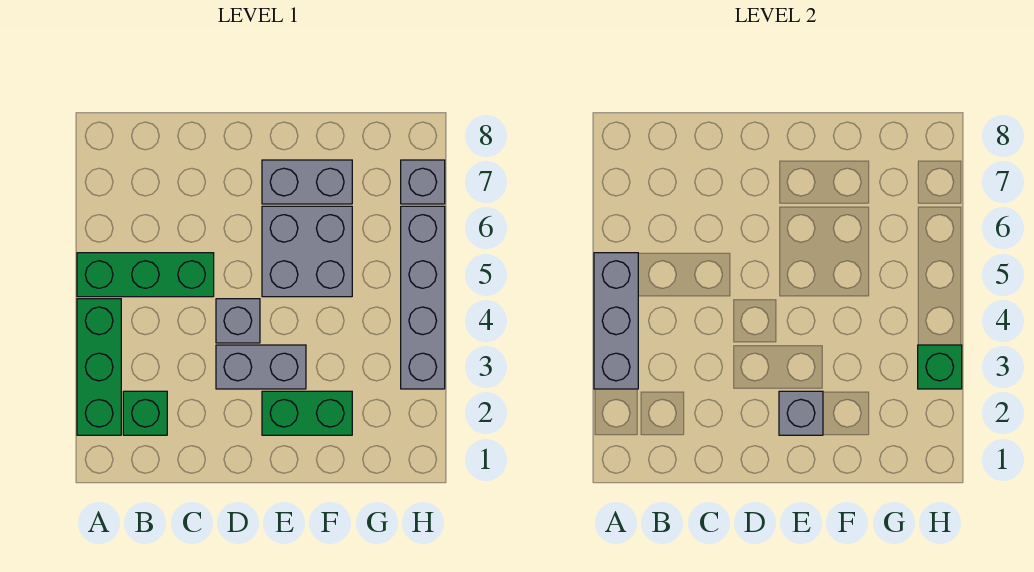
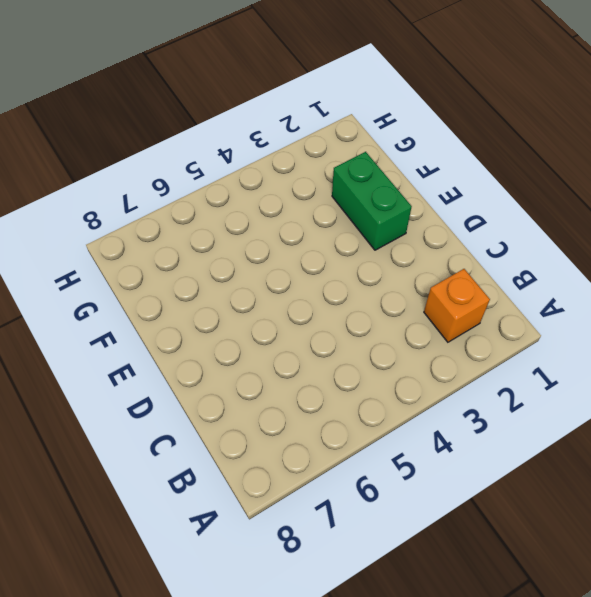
orange brick B2 level 1 -> green brick B2 level 1
none -> green brick A2:A4 level 1
none -> green brick A5:C5 level 1
none -> grey brick D3:E3 level 1

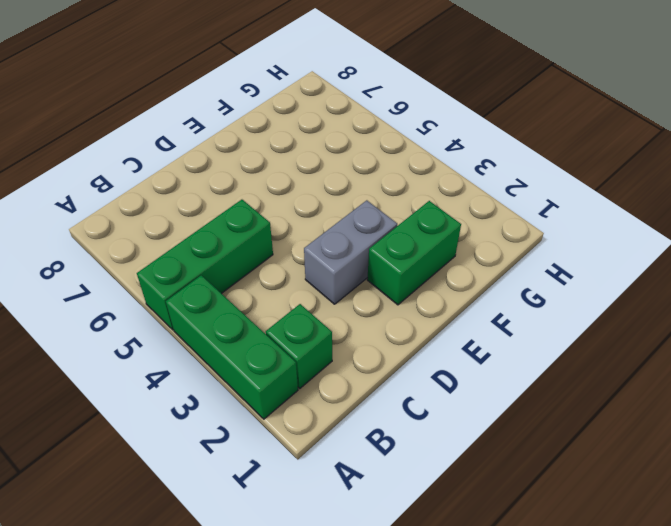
none -> grey brick D4 level 1
none -> grey brick E5:F6 level 1
none -> grey brick E7:F7 level 1

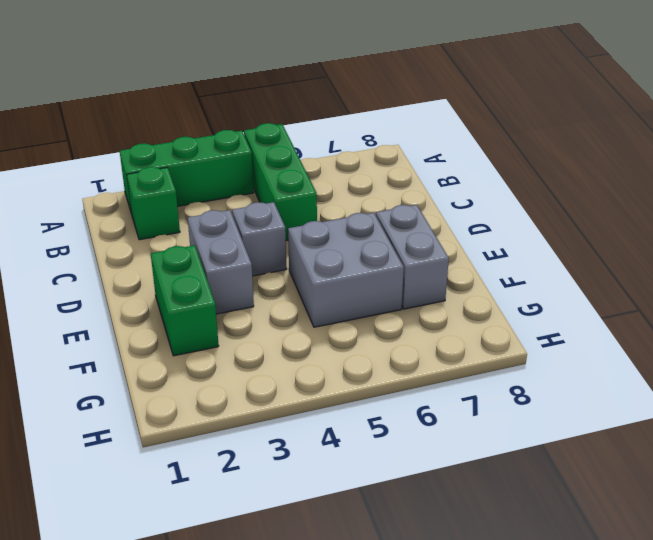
none -> grey brick H3:H6 level 1
none -> grey brick H7 level 1
none -> grey brick A3:A5 level 2

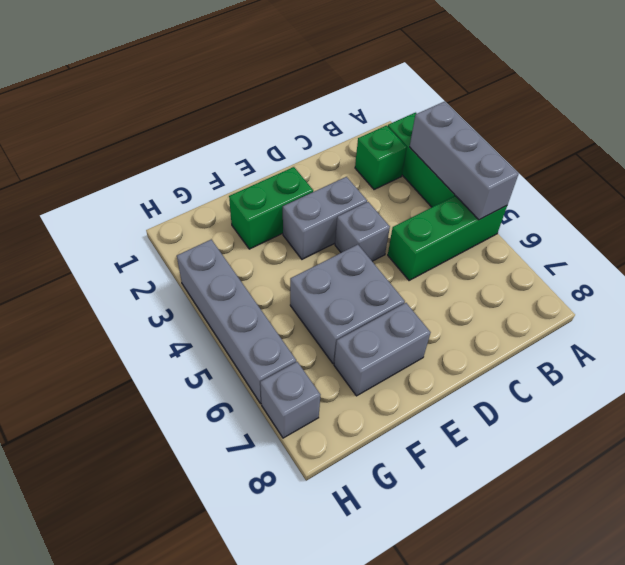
none -> grey brick E2 level 2
none -> green brick H3 level 2

